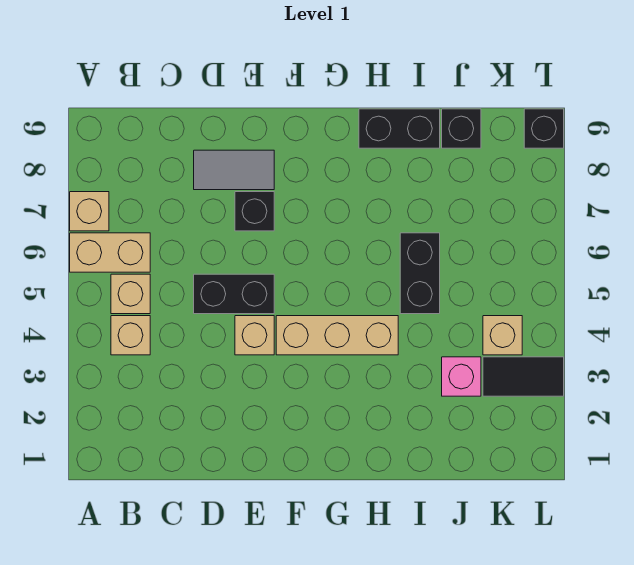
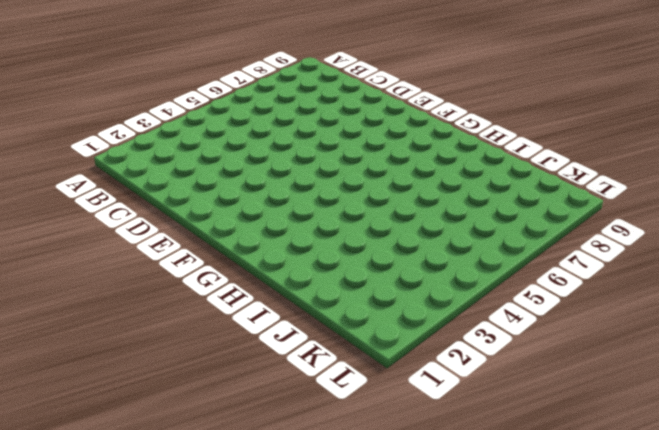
none -> tan brick A6:B6 level 1
none -> tan brick A7 level 1
none -> tan brick B4 level 1

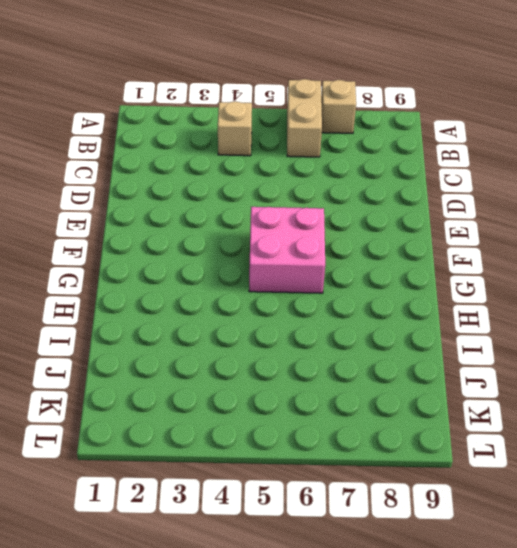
pink brick F5:G6 level 1 -> none
none -> tan brick B5 level 1
none -> black brick D5:E5 level 1
none -> grey tile D8:E8 level 1

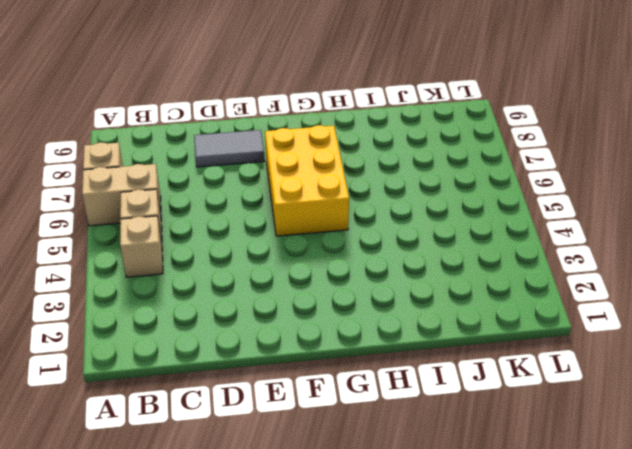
yellow brick F5:G7 level 1 -> none
none -> black brick D5:E5 level 1
none -> tan brick E4 level 1
none -> black brick E7 level 1

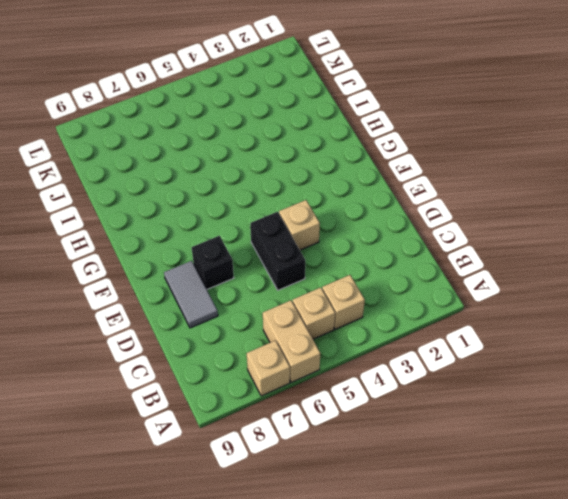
none -> tan brick F4:H4 level 1
none -> black brick H9:I9 level 1
none -> black brick I5:I6 level 1

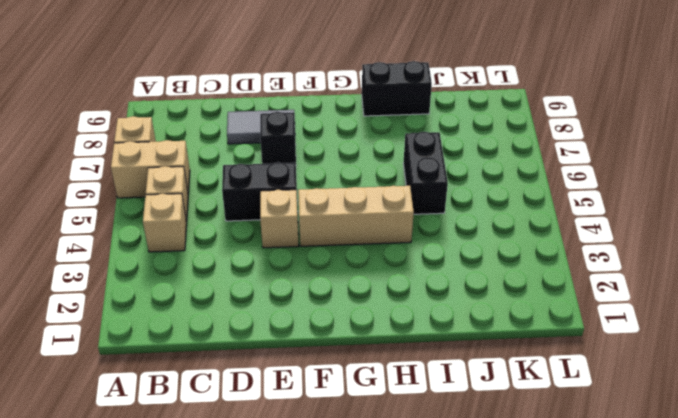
none -> pink brick J3 level 1
none -> black brick J9 level 1
none -> black tile K3:L3 level 1

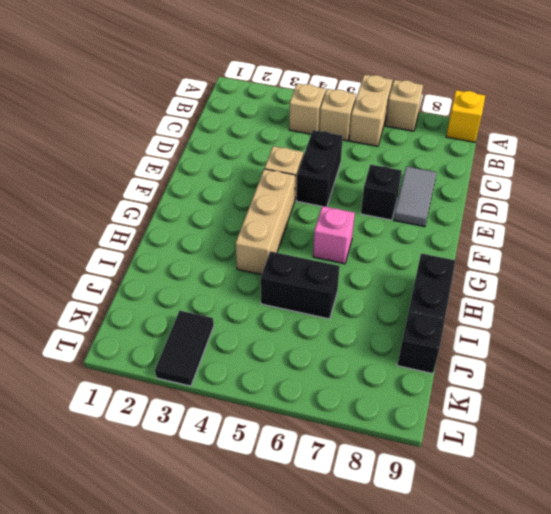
yellow brick A9 level 1 -> none
pink brick G6 level 1 -> pink brick J3 level 1
none -> tan brick K4 level 1
none -> black brick L9 level 1

